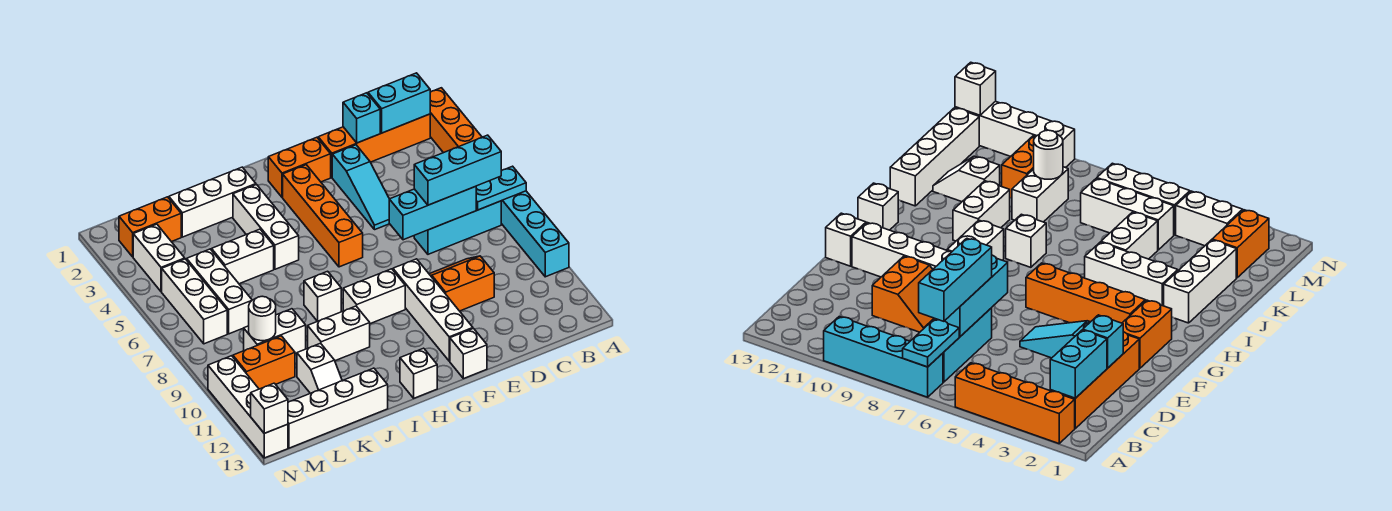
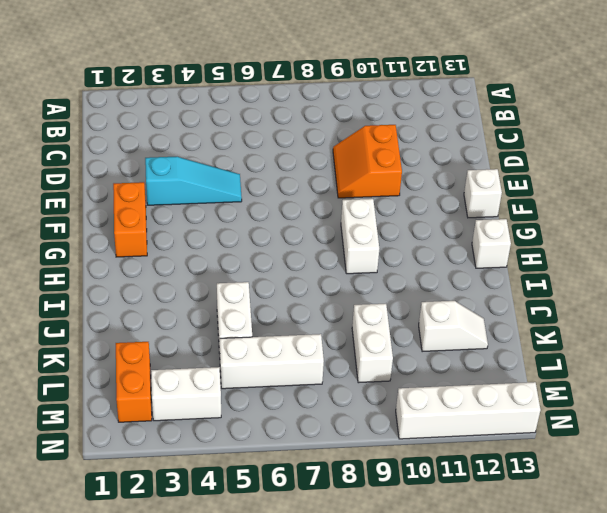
none -> orange brick A2:A5 level 1
none -> cyan brick A7:A10 level 1
none -> orange brick B2:E2 level 1
none -> cyan brick B7:D7 level 1

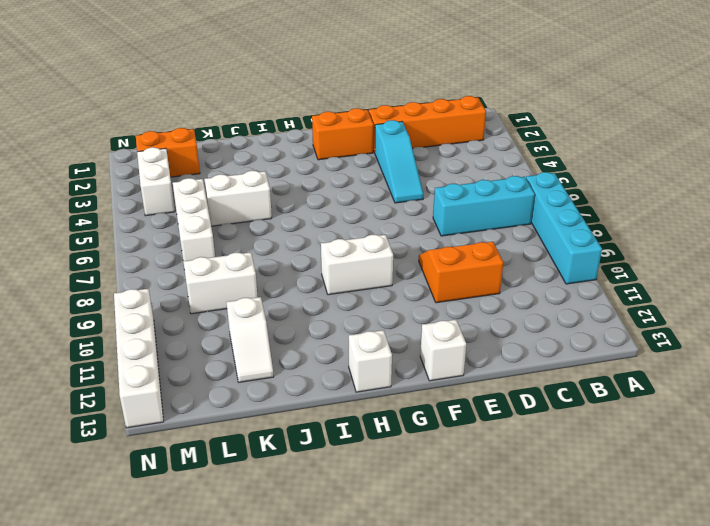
none -> orange brick A2:A5 level 1
none -> white brick F9:F12 level 1
none -> orange brick G3:G6 level 1
none -> white brick I2:K2 level 1

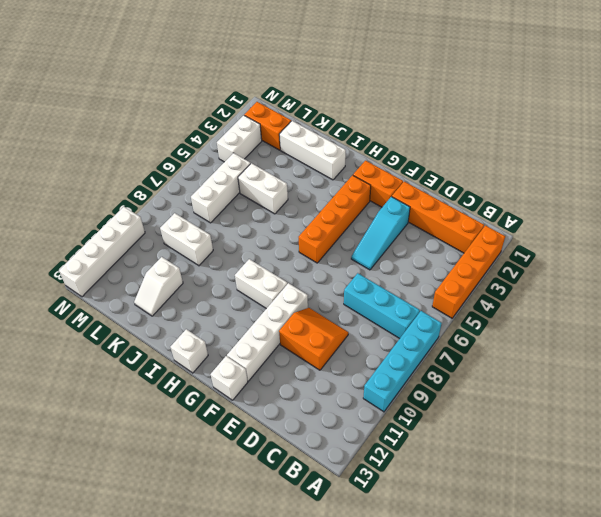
none -> white brick I3:I5 level 1
none -> white brick I8 level 1
none -> white brick I10:J10 level 1
none -> white brick J13:M13 level 1

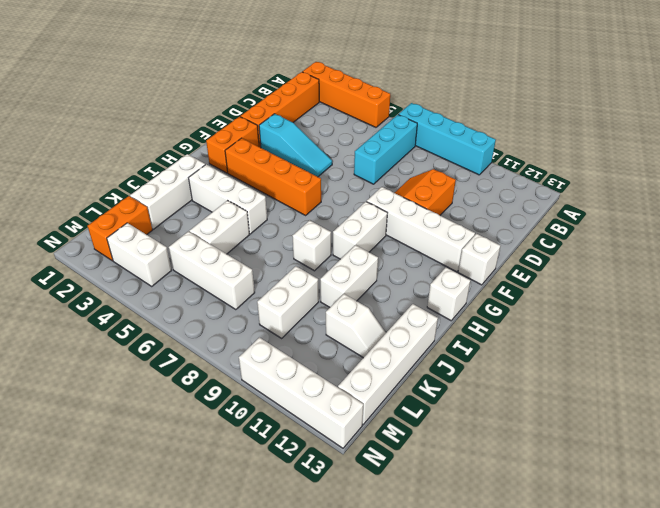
none -> orange brick L10:M10 level 1
none -> white brick M5:M7 level 1
none -> cyan plate A7:B7 level 2
none -> cyan brick B2:C2 level 2

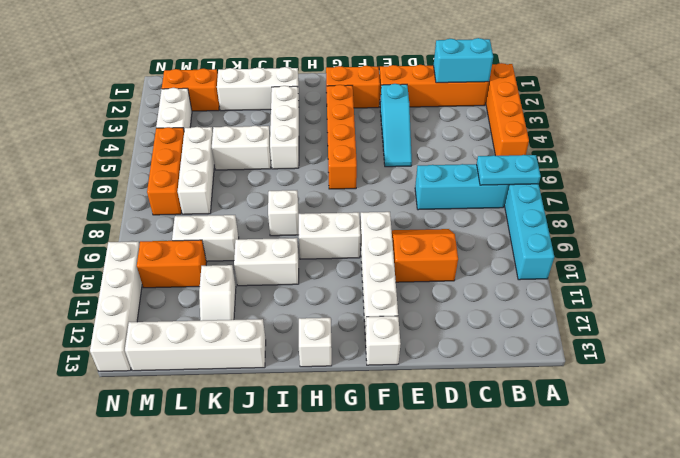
orange brick M5:M7 level 1 -> white brick M5:M7 level 1
none -> cyan brick C7:E7 level 2
none -> cyan brick D2 level 2
none -> white round brick L9 level 2
none -> white brick N13 level 2

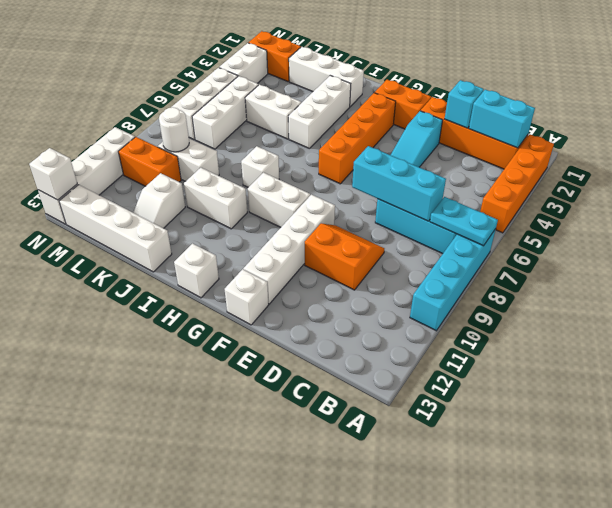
none -> cyan brick B7:D7 level 3

